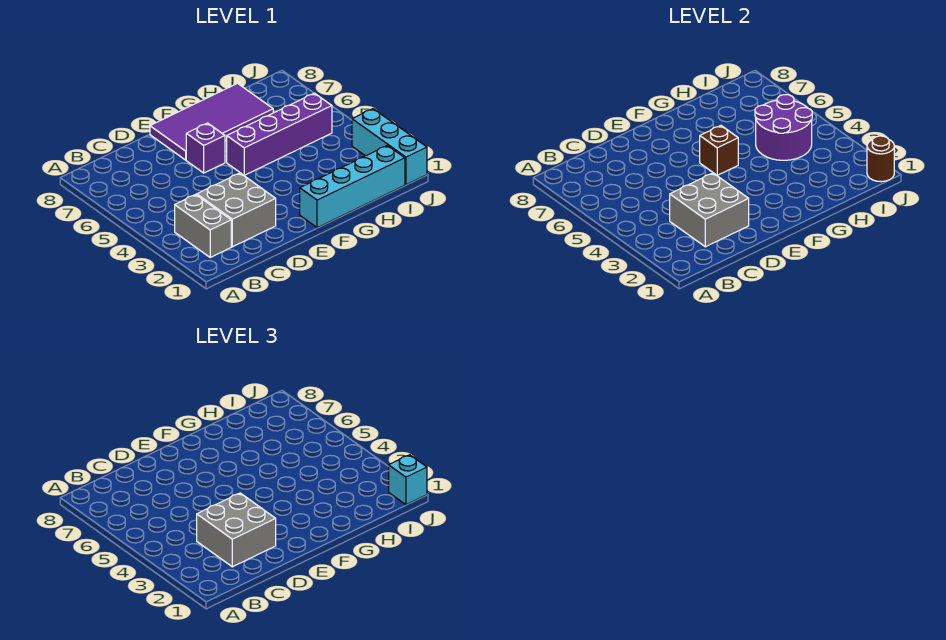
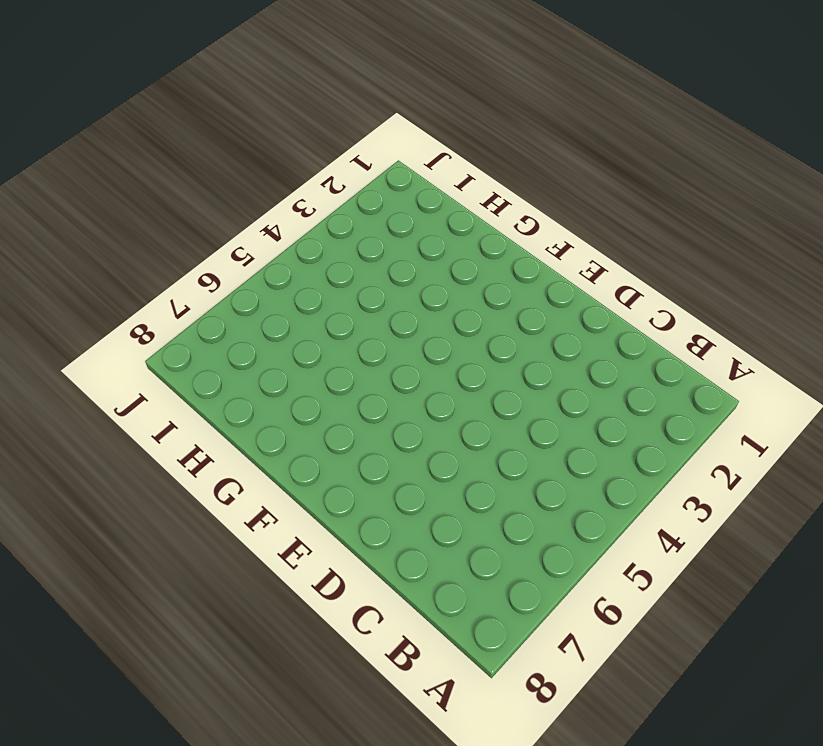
none -> grey brick B2:B3 level 1
none -> grey brick C2:D3 level 1
none -> purple brick E6 level 1

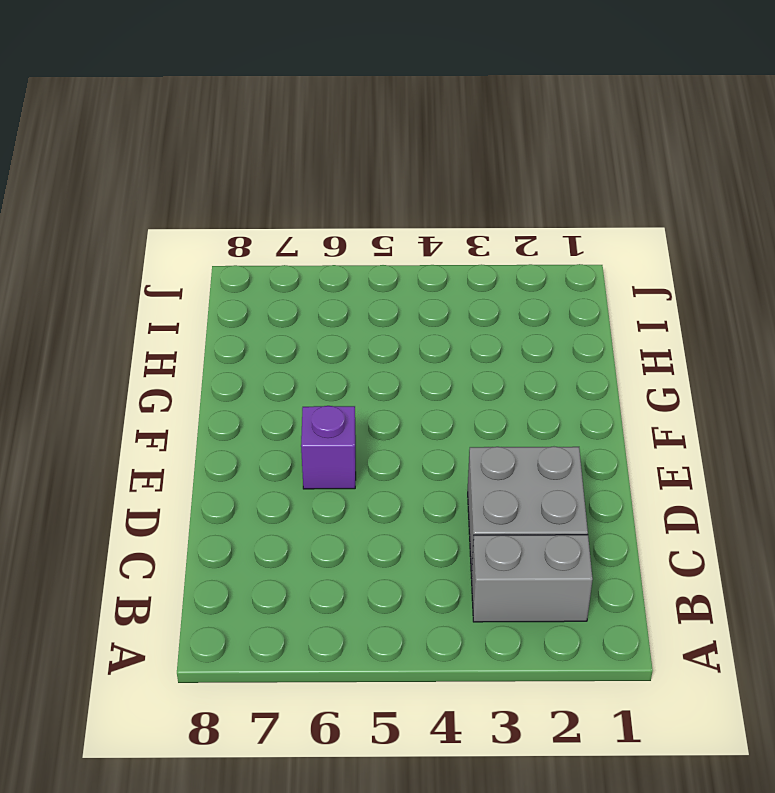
none -> purple tile E7:H8 level 1
none -> cyan brick F1:I1 level 1
none -> purple brick F5:I5 level 1

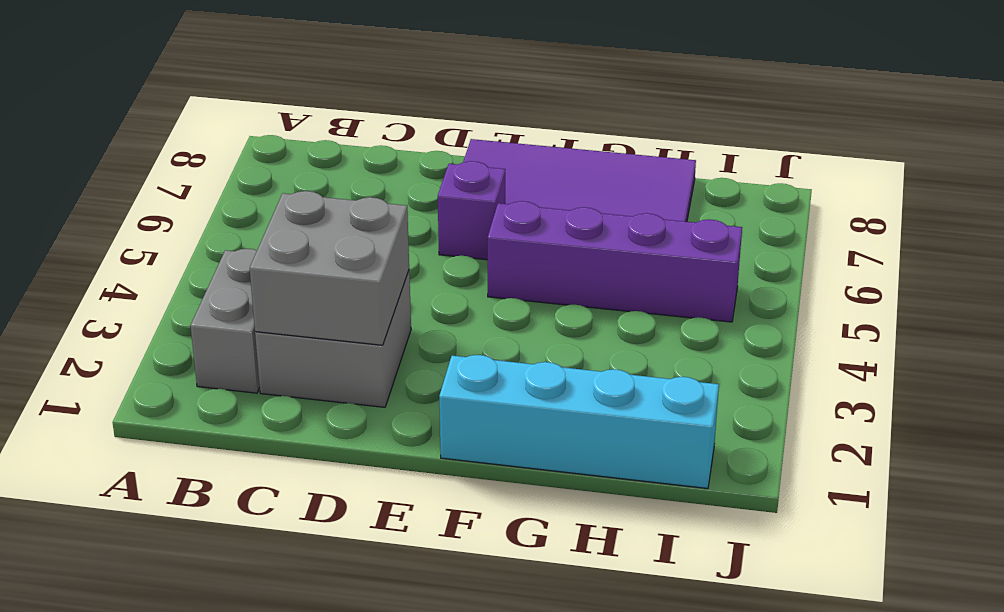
none -> cyan brick J1:J3 level 1
none -> brown brick F5 level 2
none -> purple round brick H4:I5 level 2

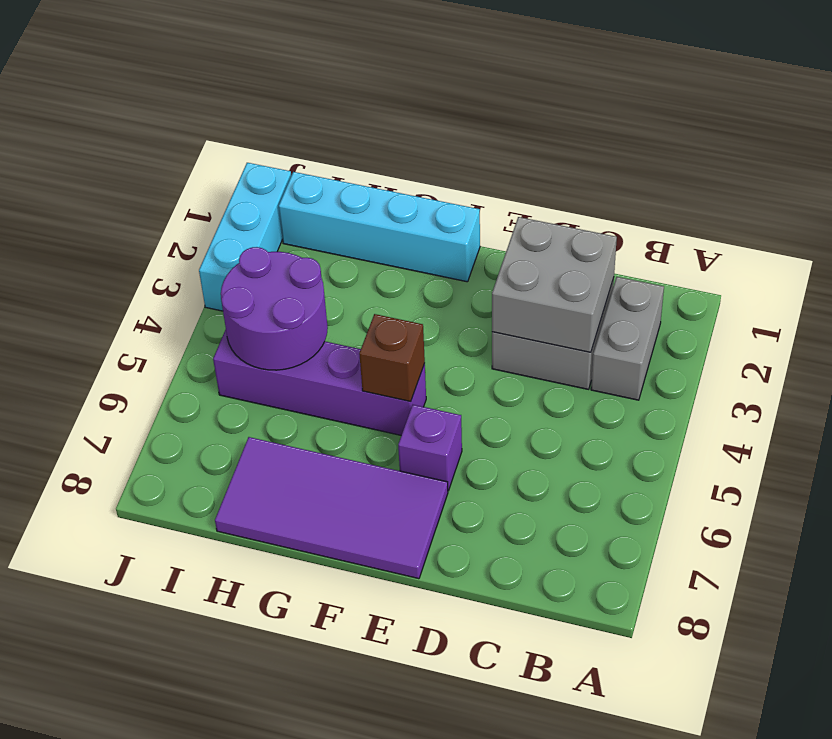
none -> brown round brick J1 level 2
none -> grey brick C2:D3 level 3
none -> cyan brick J1 level 3

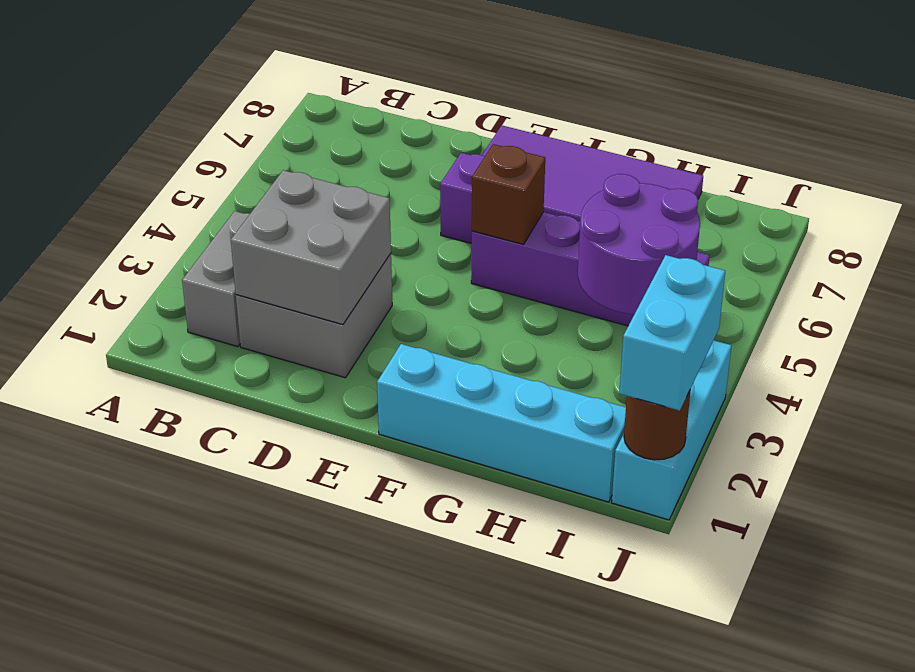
cyan brick J1:J2 level 3 -> cyan brick J1 level 3
none -> grey brick C2:D3 level 3

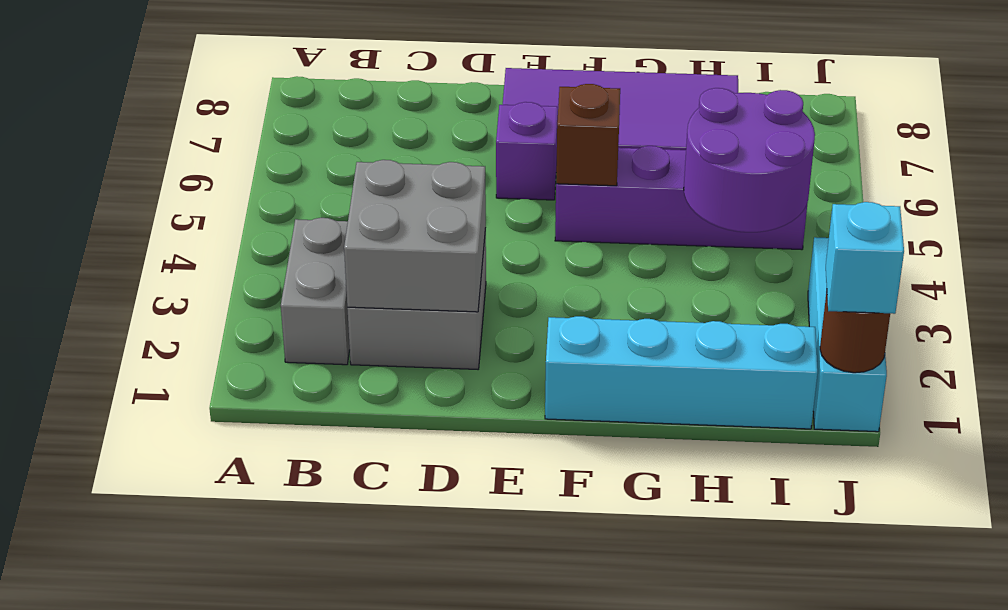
none -> grey brick C2:D3 level 3

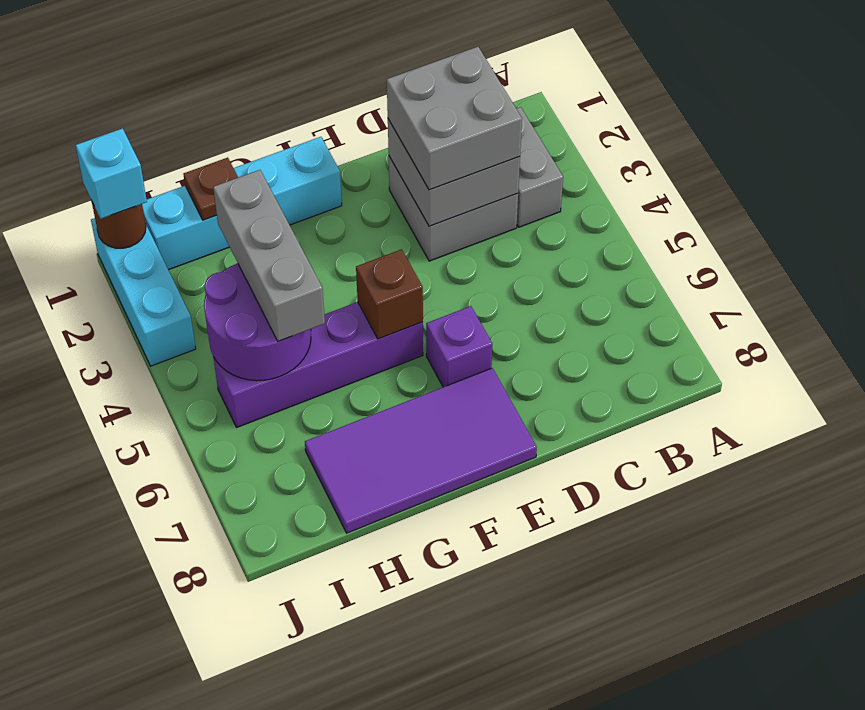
brown plate H1 level 2 -> none
grey brick H3:H5 level 3 -> none

